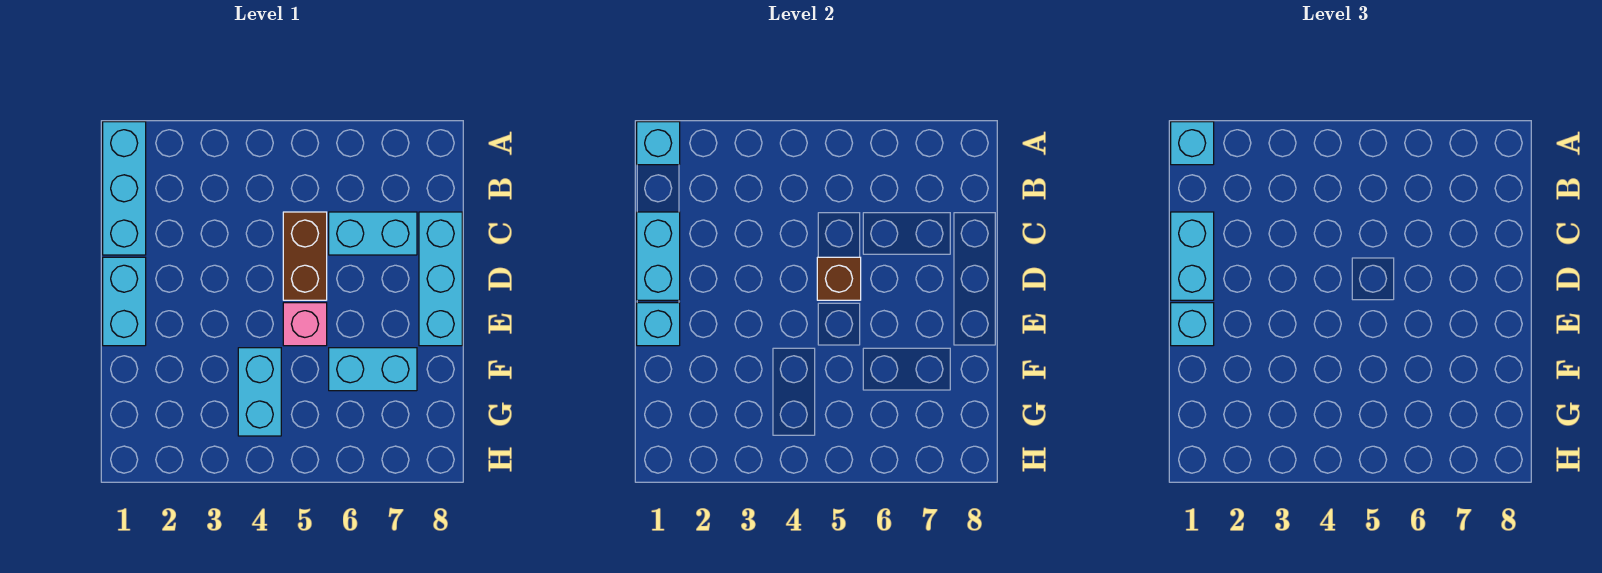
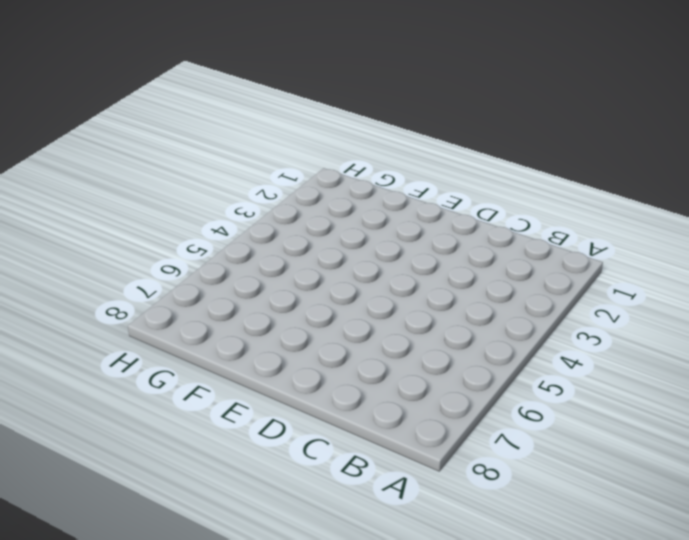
none -> cyan brick A1:C1 level 1
none -> brown brick C5:D5 level 1
none -> cyan brick C6:C7 level 1

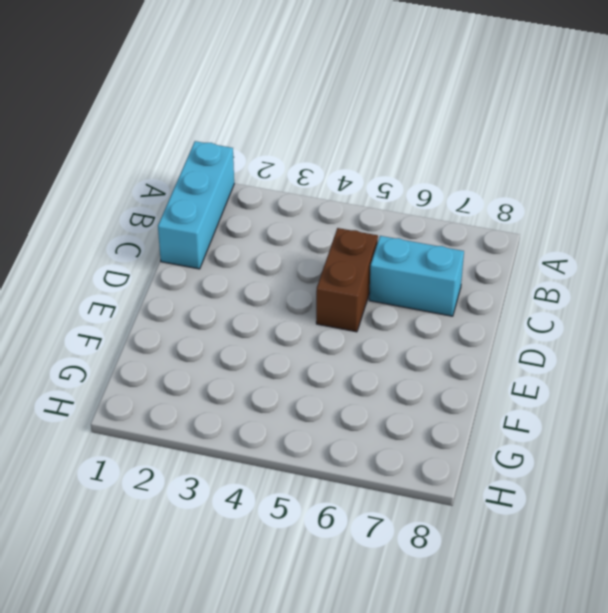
none -> cyan brick C8:E8 level 1
none -> cyan brick D1:E1 level 1
none -> pink brick E5 level 1

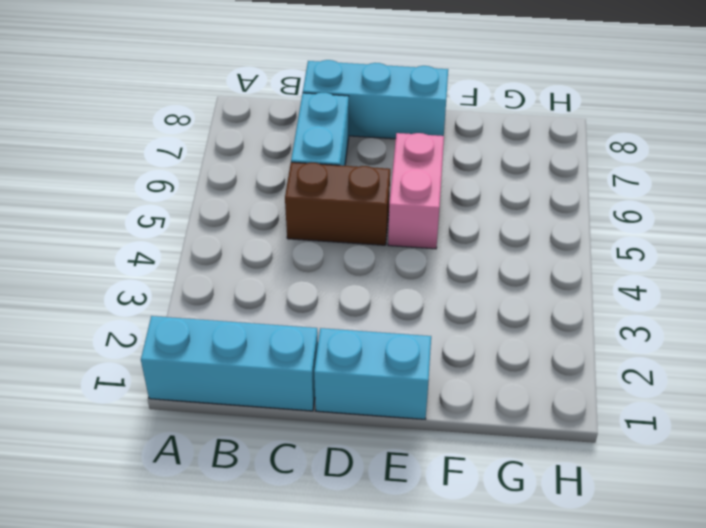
pink brick E5:E6 level 1 -> pink brick E5 level 1
none -> cyan brick F4:G4 level 1
none -> cyan brick F6:F7 level 1
none -> cyan brick A1 level 2

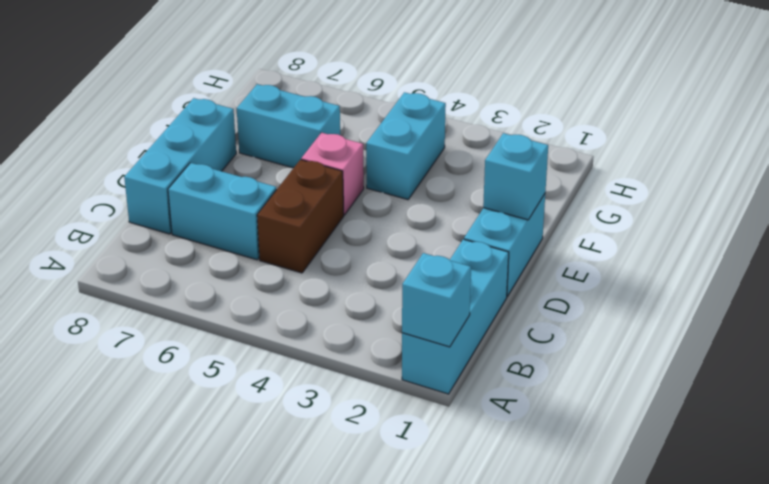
none -> cyan brick C1:D1 level 2
none -> brown brick D5 level 2
none -> cyan brick A1 level 3

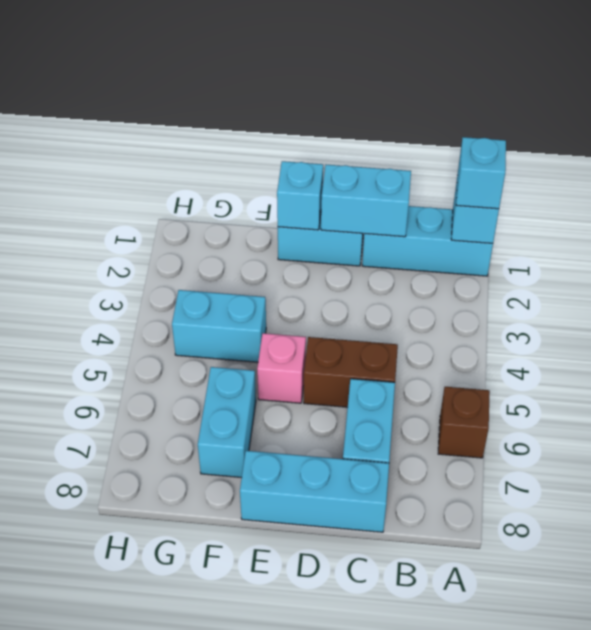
brown brick A6 level 1 -> brown brick D5 level 2
none -> cyan brick C1:D1 level 3
none -> cyan brick E1 level 3

